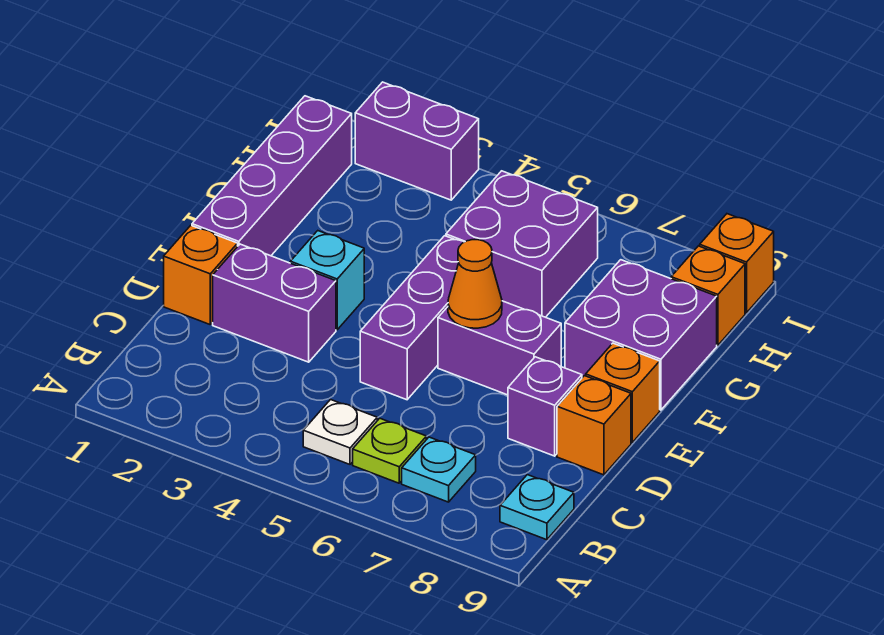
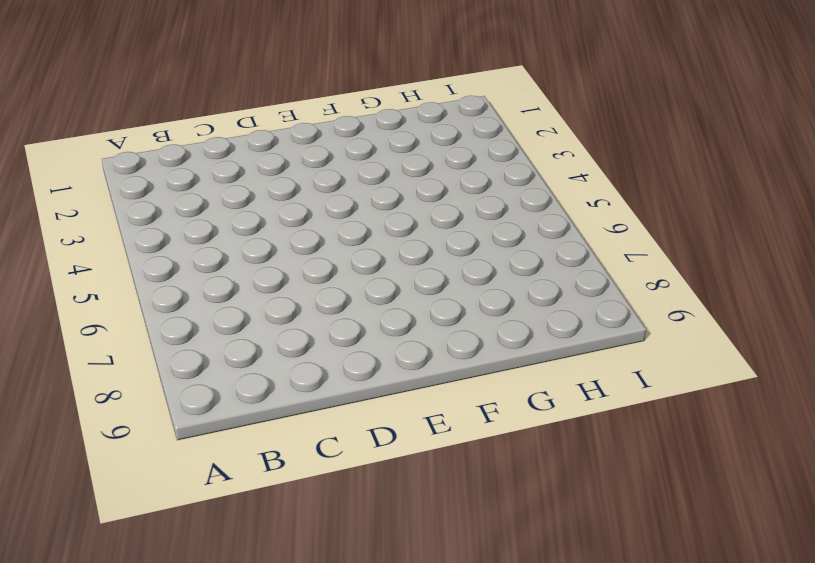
none -> white plate B5 level 1
none -> lime plate B6 level 1
none -> cyan plate B7 level 1

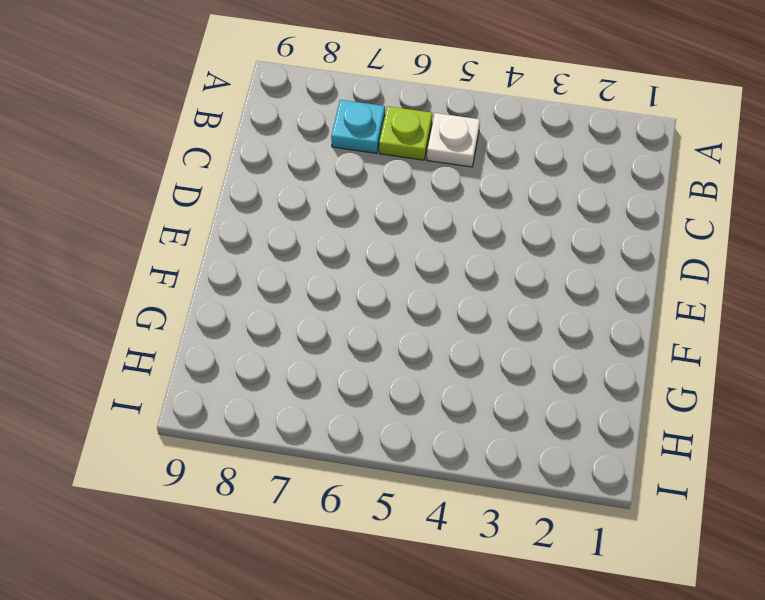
none -> cyan plate B9 level 1
none -> orange brick D1 level 1
none -> purple brick D2:D3 level 1

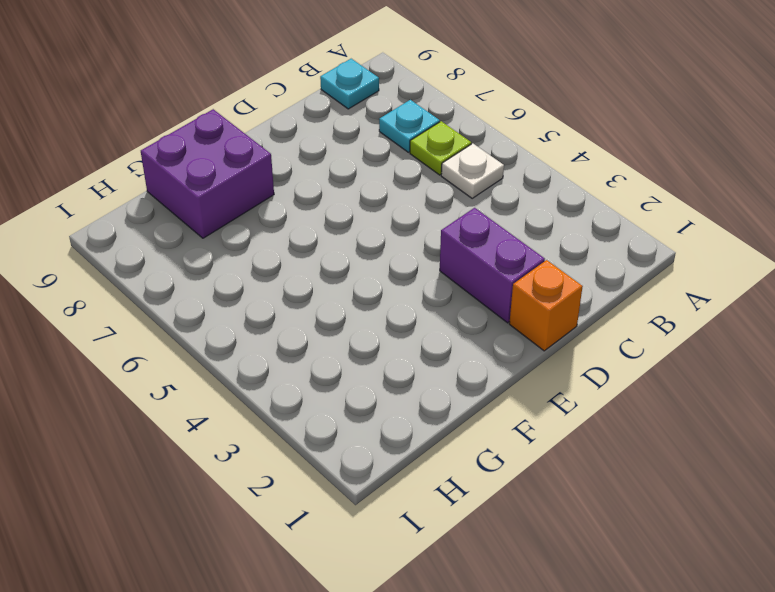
none -> purple brick D5:F5 level 1
none -> purple brick D8 level 1
none -> orange brick D9 level 1

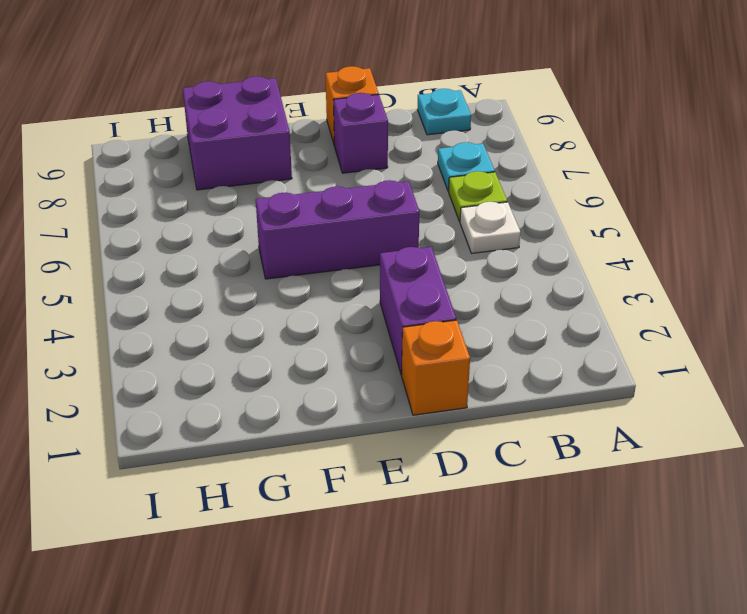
none -> purple brick E1:H1 level 1
none -> cyan brick E3 level 1
none -> purple brick E6:E7 level 1

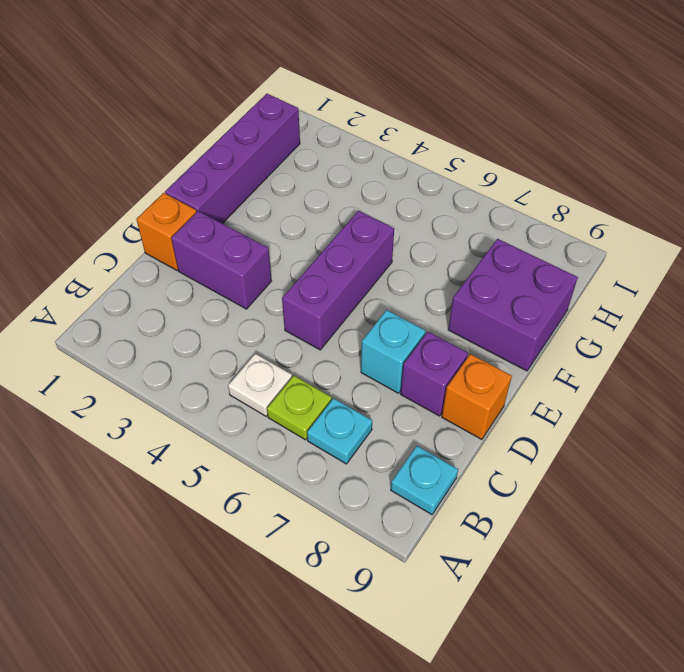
cyan brick D7 level 1 -> cyan brick E3 level 1
none -> purple brick E6:E7 level 1
none -> orange brick E9 level 1
none -> purple brick G5:H6 level 1

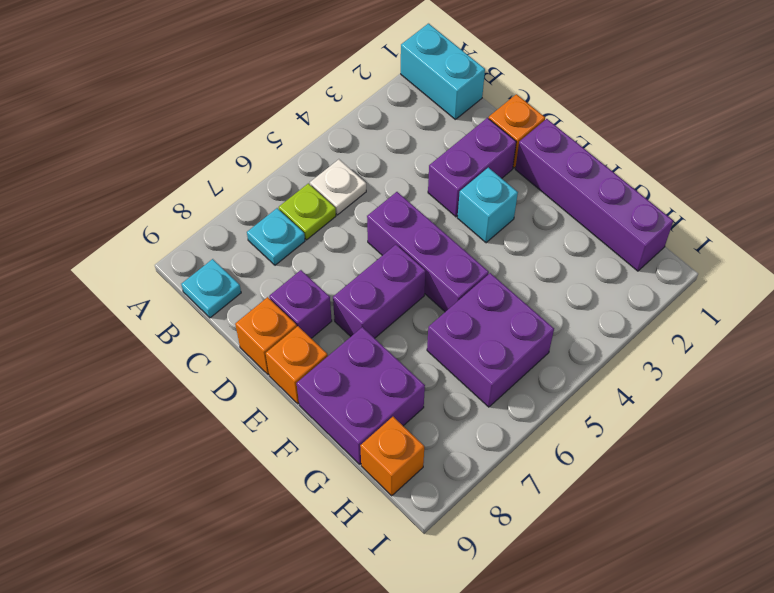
cyan brick A1:B1 level 1 -> none
none -> purple brick I2:I3 level 1
none -> orange brick I9 level 1
none -> orange cone E6 level 2

